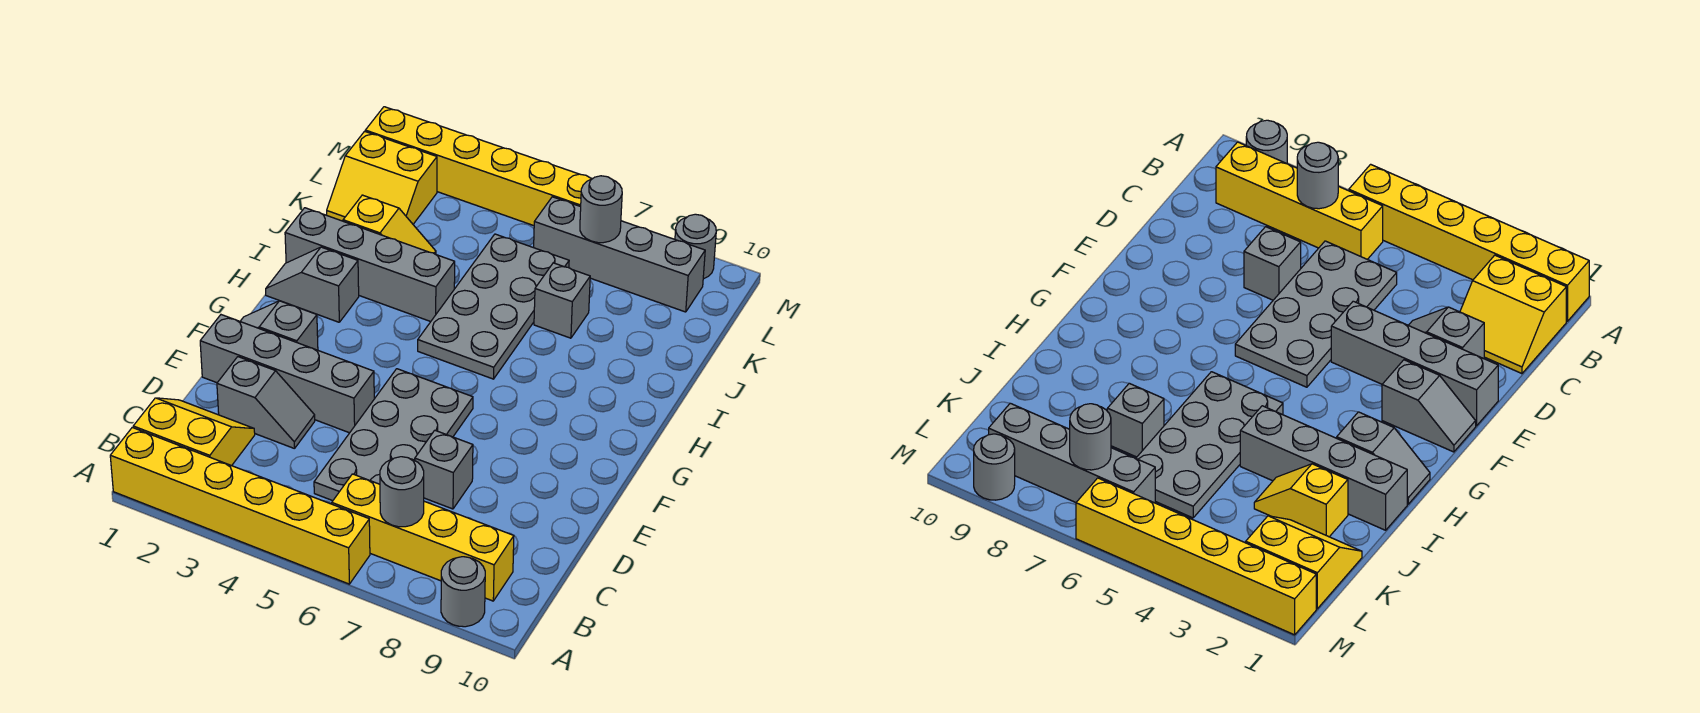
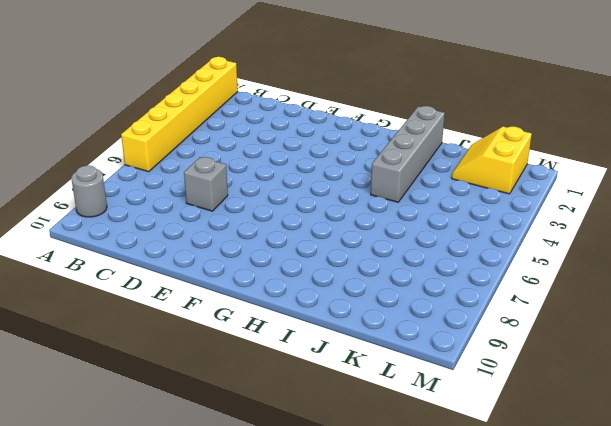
none -> yellow slope B1:C2 level 1 top B
none -> yellow brick B6:B9 level 1
none -> grey plate C5:F6 level 1

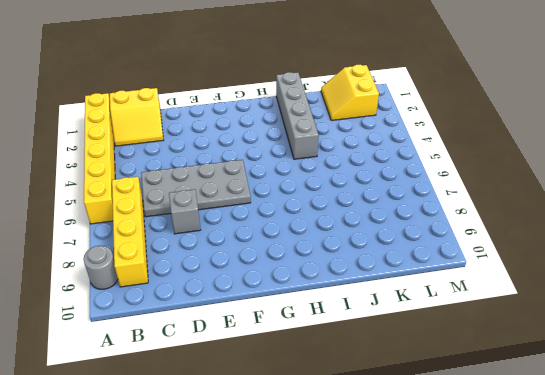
yellow slope B1:C2 level 1 top 1 -> yellow slope B1:C2 level 1 top B
none -> grey slope D2:D3 level 1 top 2
none -> grey brick E1:E4 level 1
none -> grey slope F1:F2 level 1 top 2

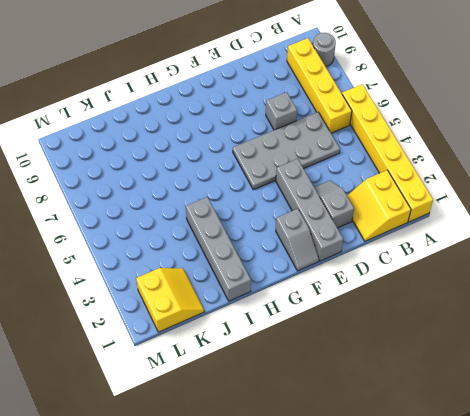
none -> grey slope H1:H2 level 1 top 2
none -> grey plate H5:K6 level 1
none -> yellow slope J2:J3 level 1 top 2

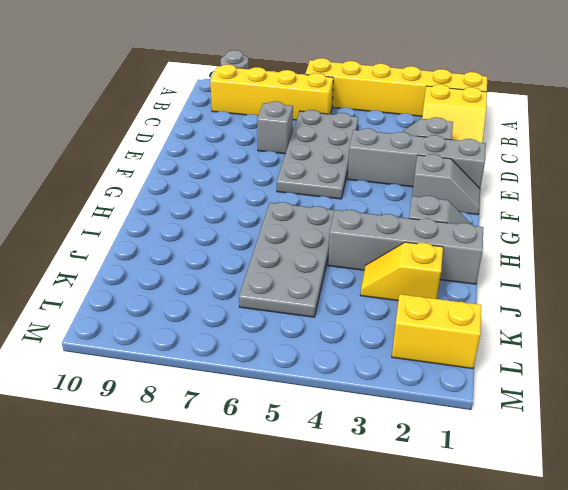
none -> grey brick J7 level 1
none -> grey brick L6:L9 level 1
none -> yellow brick M1:M6 level 1

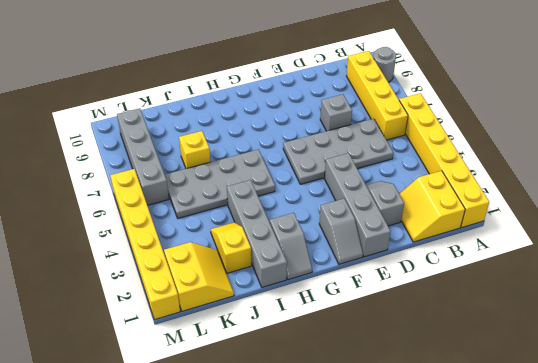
yellow brick J7 level 1 -> grey brick J7 level 1
none -> grey round brick M9 level 1
none -> grey round brick B7 level 2
none -> grey round brick L7 level 2

